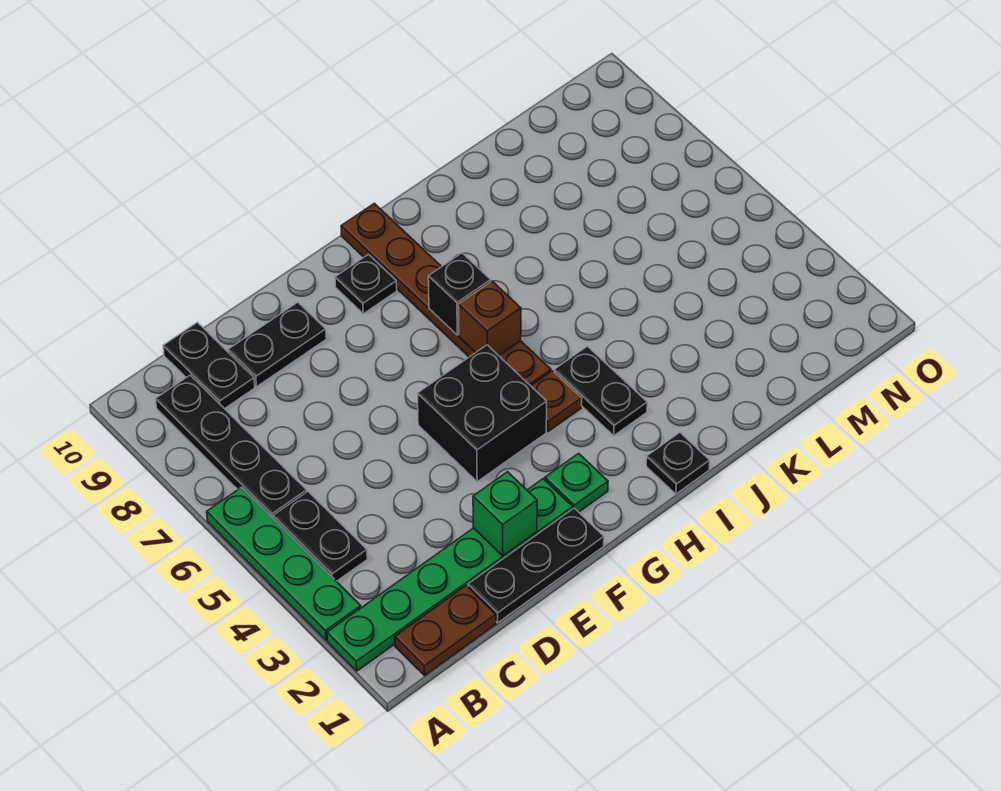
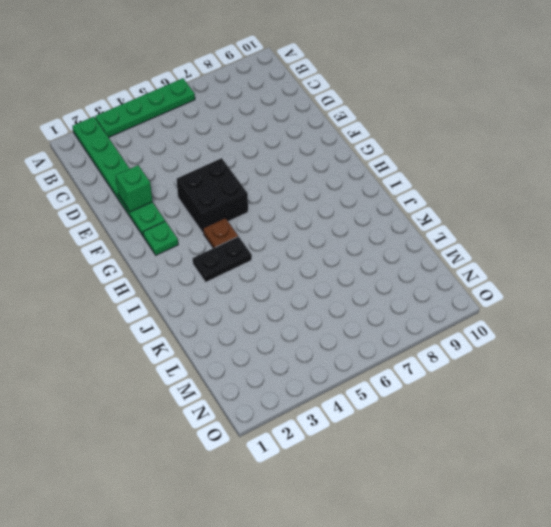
none -> brown plate B1:C1 level 1
none -> black plate B4:B5 level 1
none -> black plate B6:B9 level 1

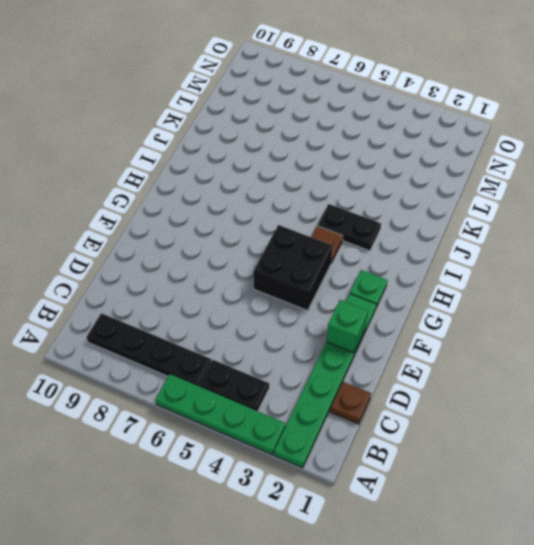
brown plate C1 level 1 -> brown plate B1:C1 level 1
none -> black plate C9:C10 level 1
none -> black plate D1:F1 level 1
none -> black plate D9:E9 level 1

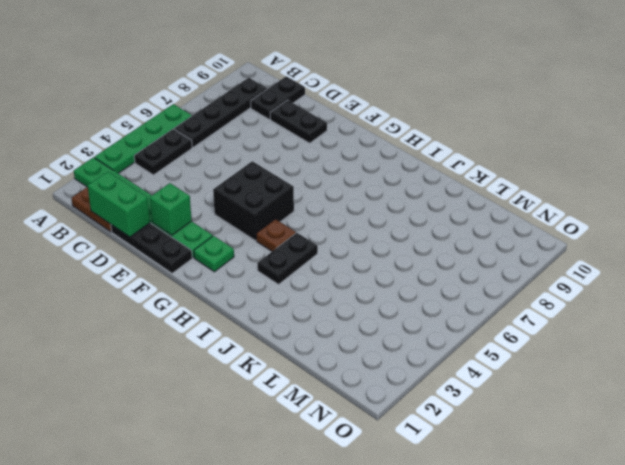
green brick C1:D1 level 2 -> none
none -> black plate G9 level 1
none -> brown plate H5:H10 level 1
none -> black plate I1 level 1

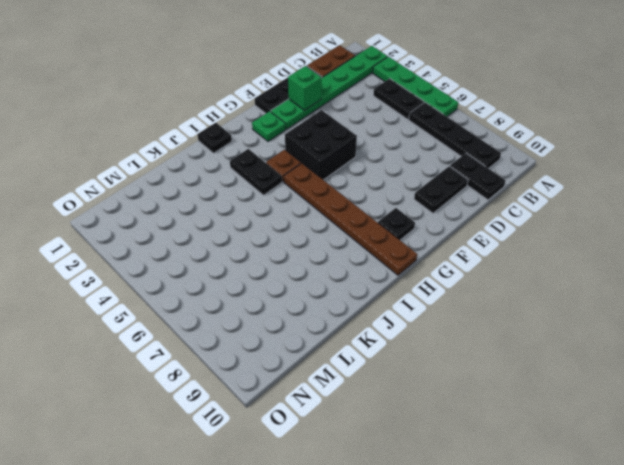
none -> brown brick H6 level 2
none -> black brick H7 level 2

